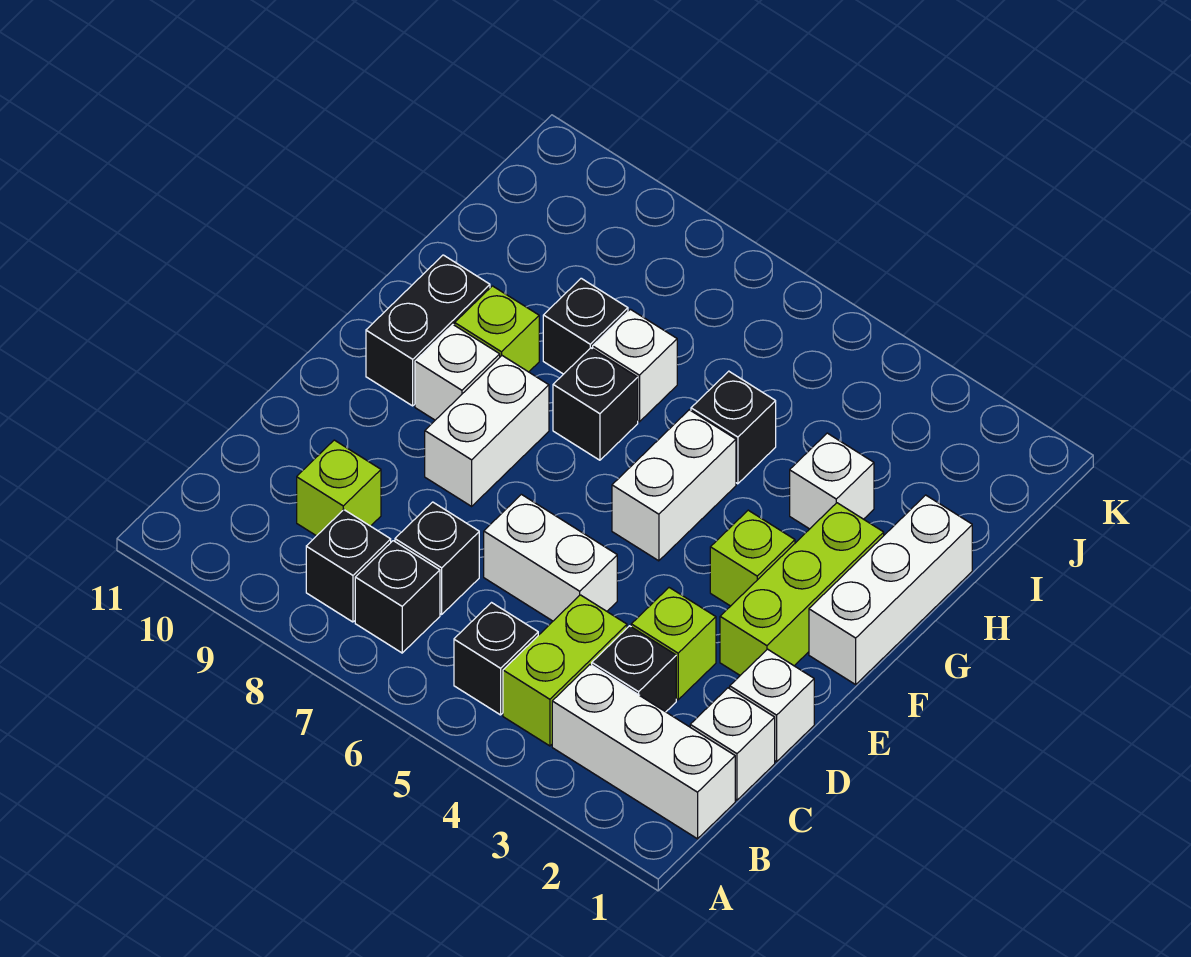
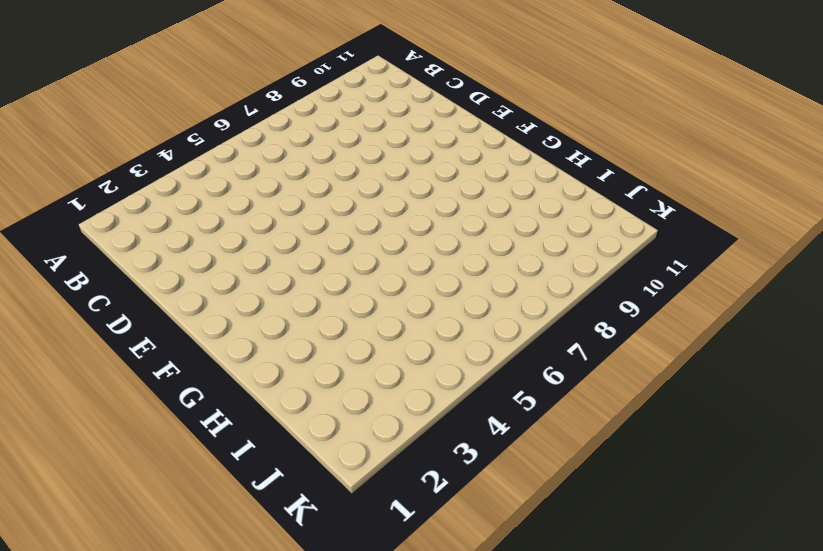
none -> white brick B1:B3 level 1
none -> lime brick B4:C4 level 1
none -> black brick B5 level 1

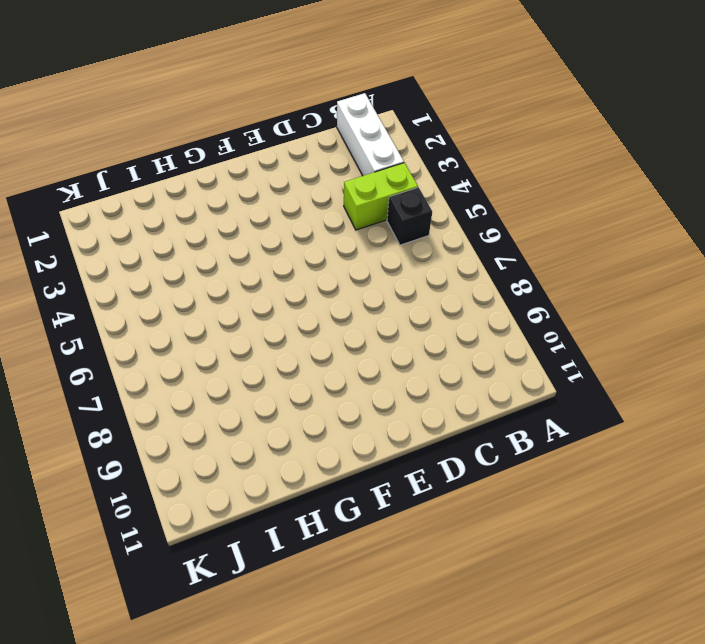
none -> black brick B7 level 1
none -> black brick B8 level 1
none -> white brick C1 level 1

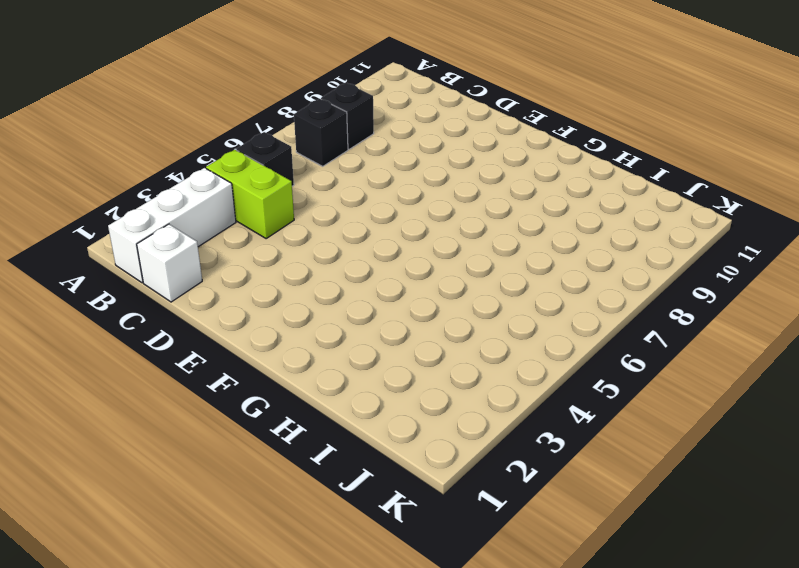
none -> black brick C3 level 1
none -> black brick C7 level 1
none -> lime brick C9 level 1

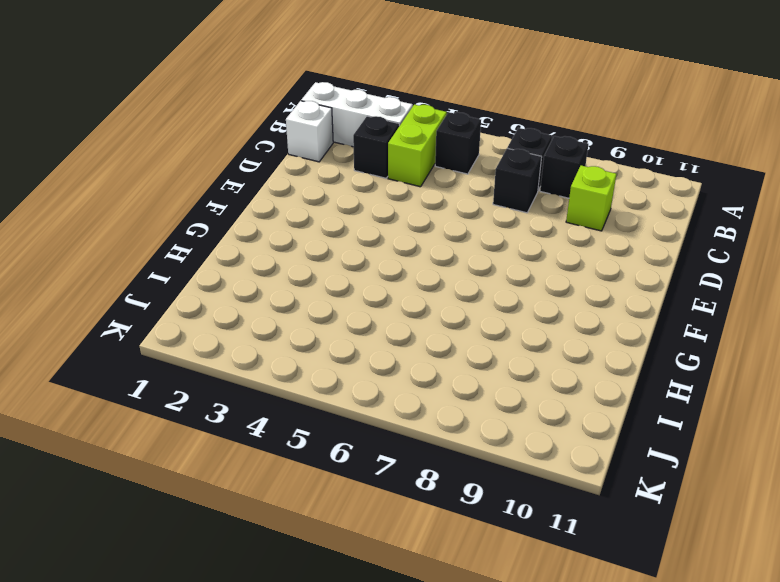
none -> white brick D1 level 1
none -> lime brick D3 level 1
none -> white brick D5:D6 level 1

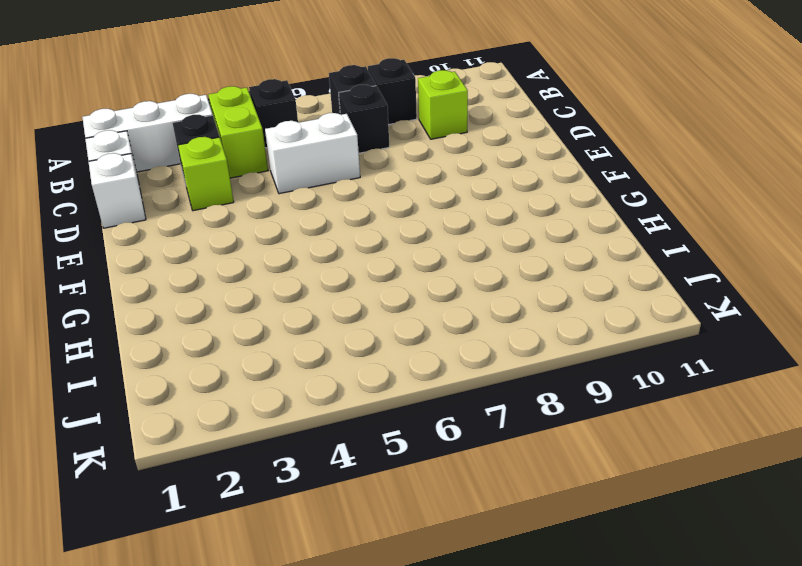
none -> lime brick E2:G2 level 1
none -> white brick E8:F8 level 1
none -> white brick F1:H1 level 1

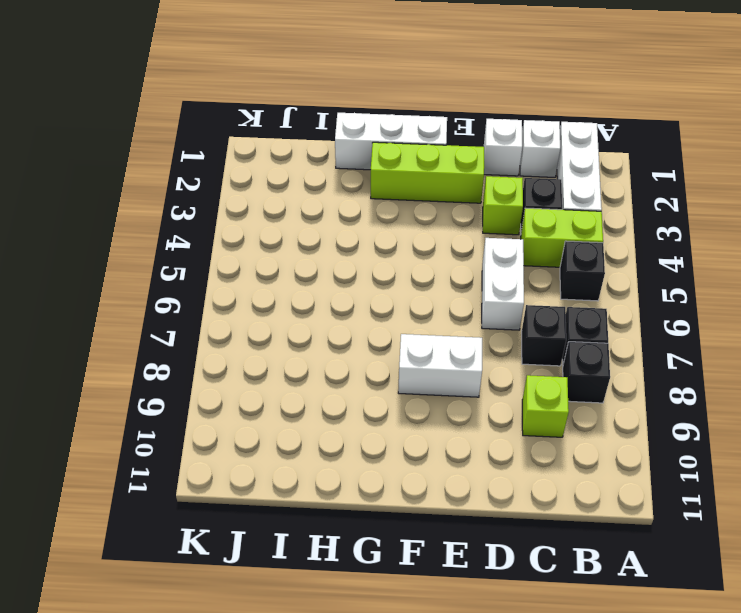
none -> lime brick F3 level 1
none -> white brick F5:G5 level 1
none -> white brick F9 level 1

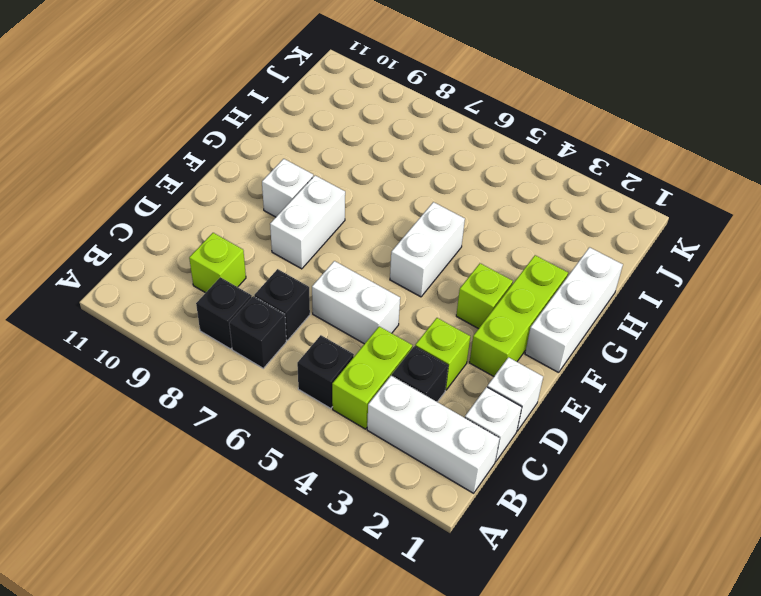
none -> black brick F10:G10 level 1
none -> black brick G7 level 1
none -> lime brick G9 level 1

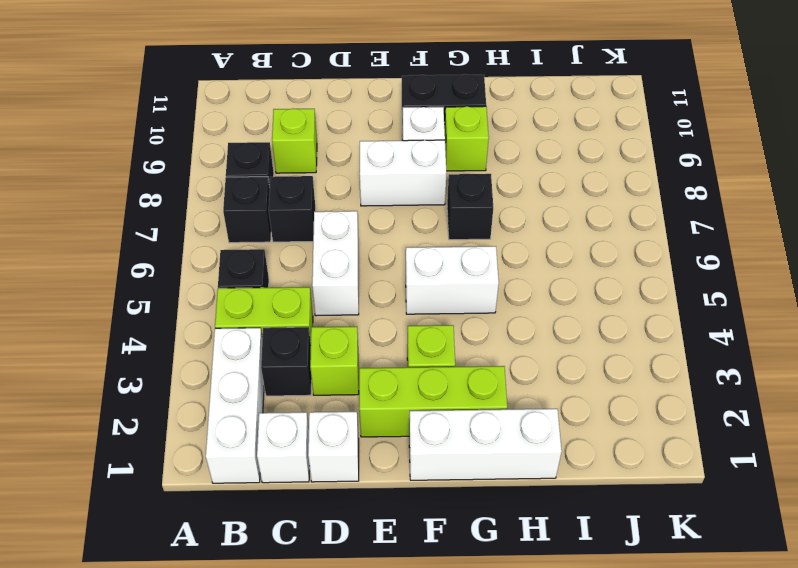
none -> white brick H3 level 1
none -> black brick H5 level 1
none -> white brick H7 level 1

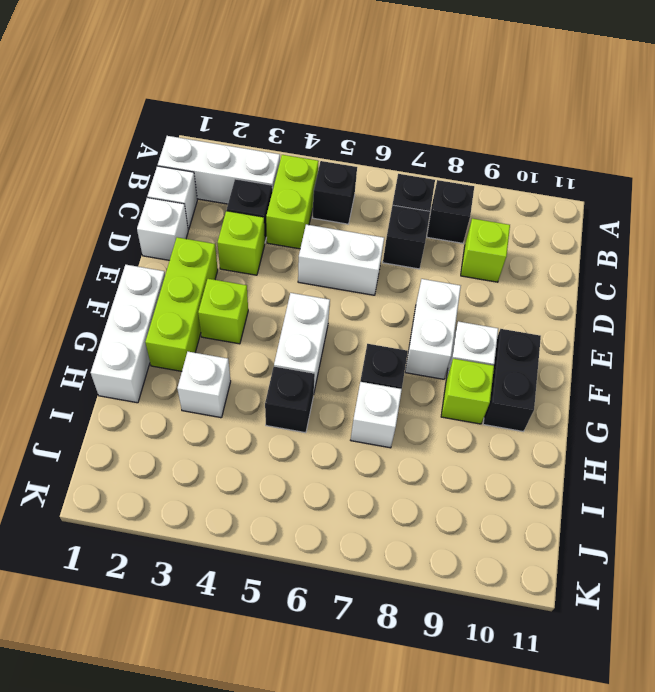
none -> black brick H8 level 1

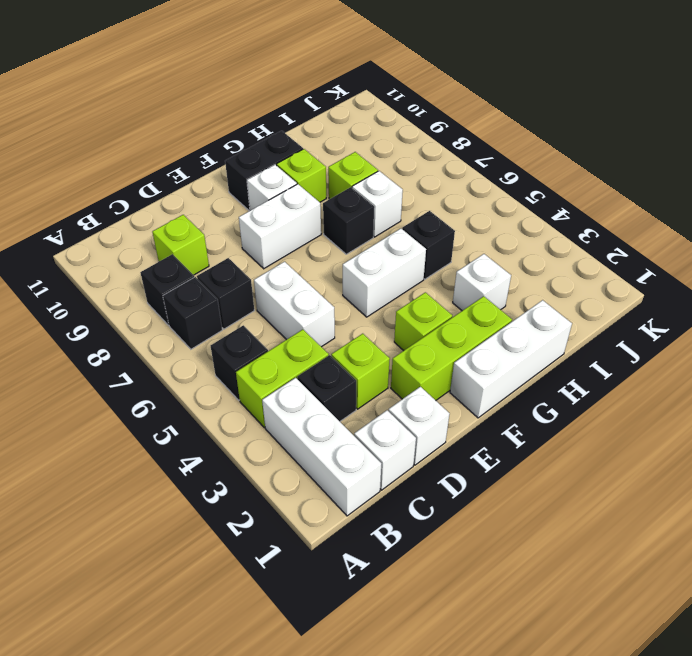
lime brick H8 level 1 -> black brick H8 level 1

